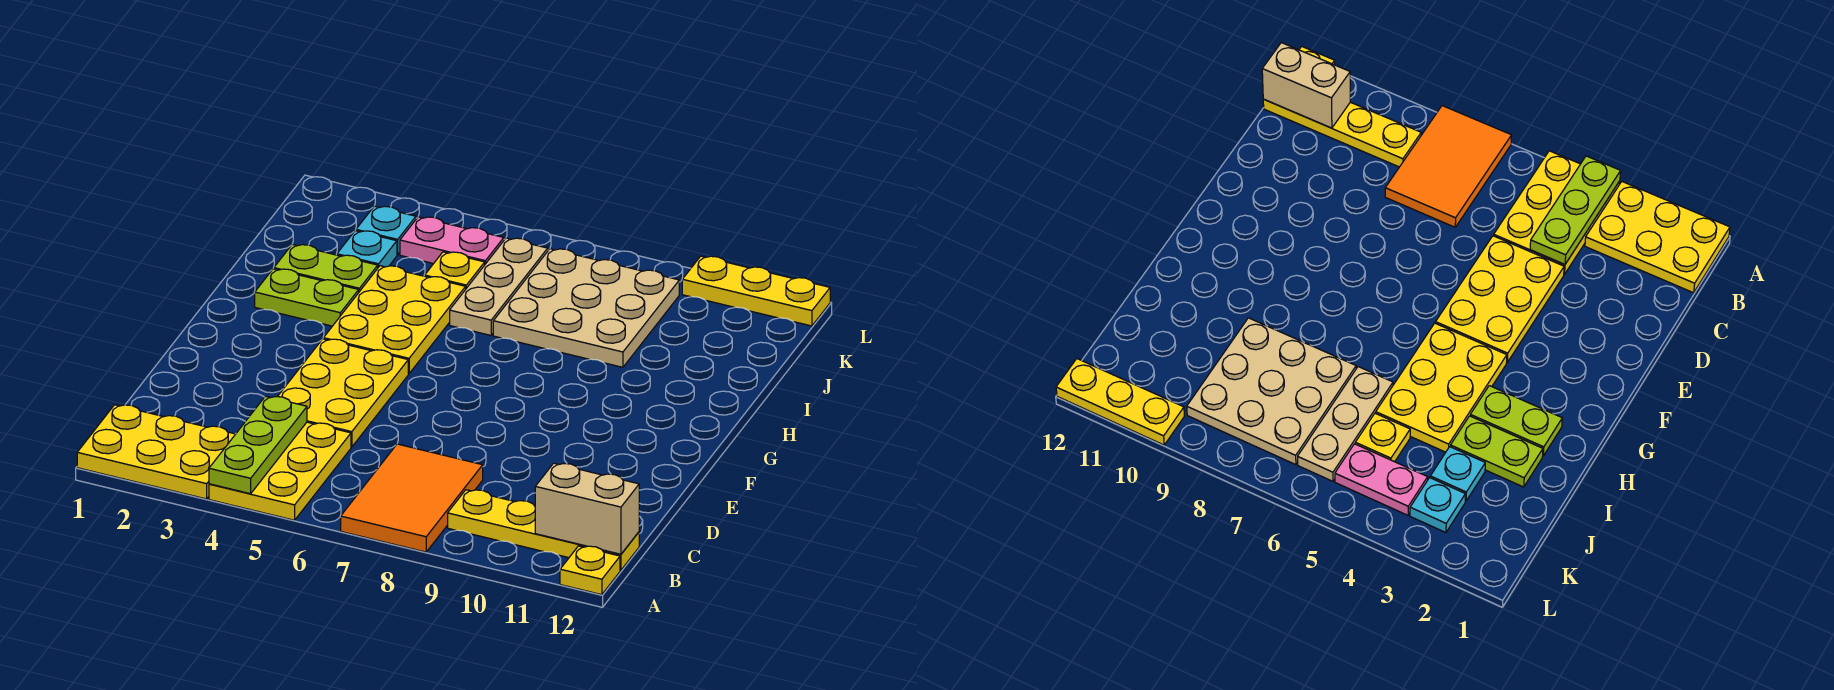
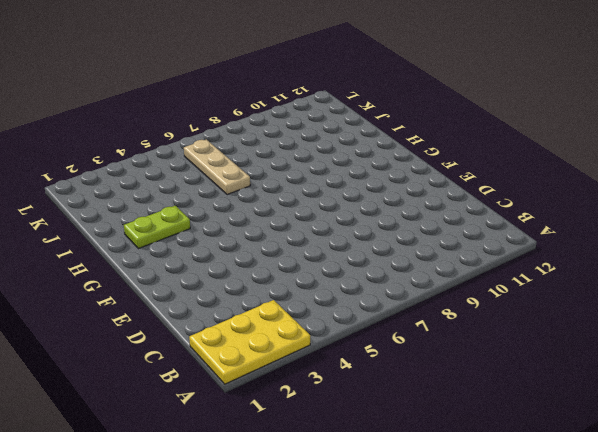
none -> yellow plate A4:C5 level 1
none -> orange tile A7:C8 level 1
none -> yellow plate A12 level 1

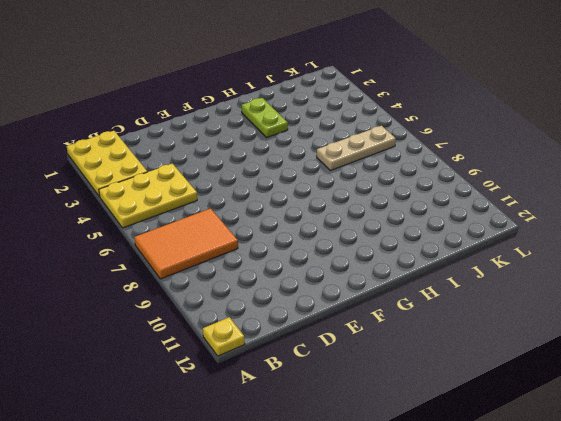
none -> yellow plate B9:B12 level 1
none -> yellow plate D4:F5 level 1
none -> yellow plate G4:I5 level 1

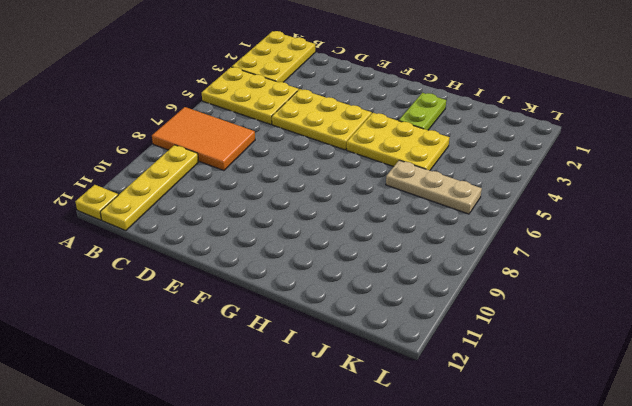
none -> lime plate I2:I3 level 1
none -> tan plate I7:K9 level 1
none -> cyan plate J3 level 1

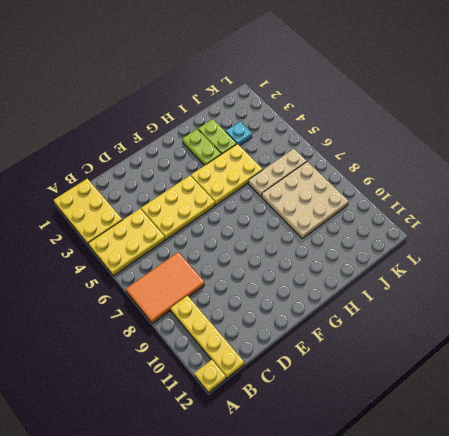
none -> yellow plate J5 level 1
none -> cyan plate K3 level 1
none -> pink plate K4:K5 level 1

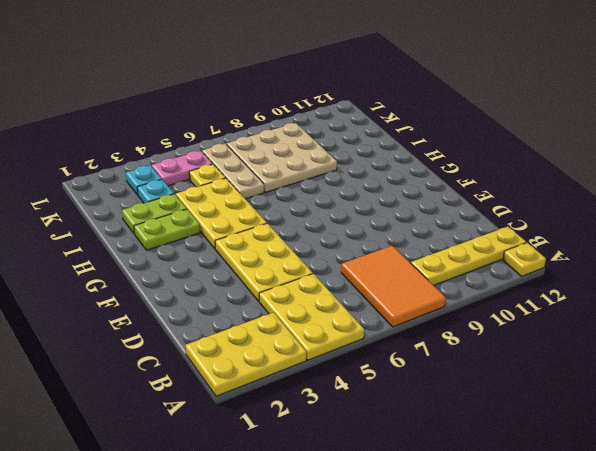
none -> yellow plate L10:L12 level 1
none -> lime plate A4:C4 level 2
none -> tan brick B11:B12 level 2

